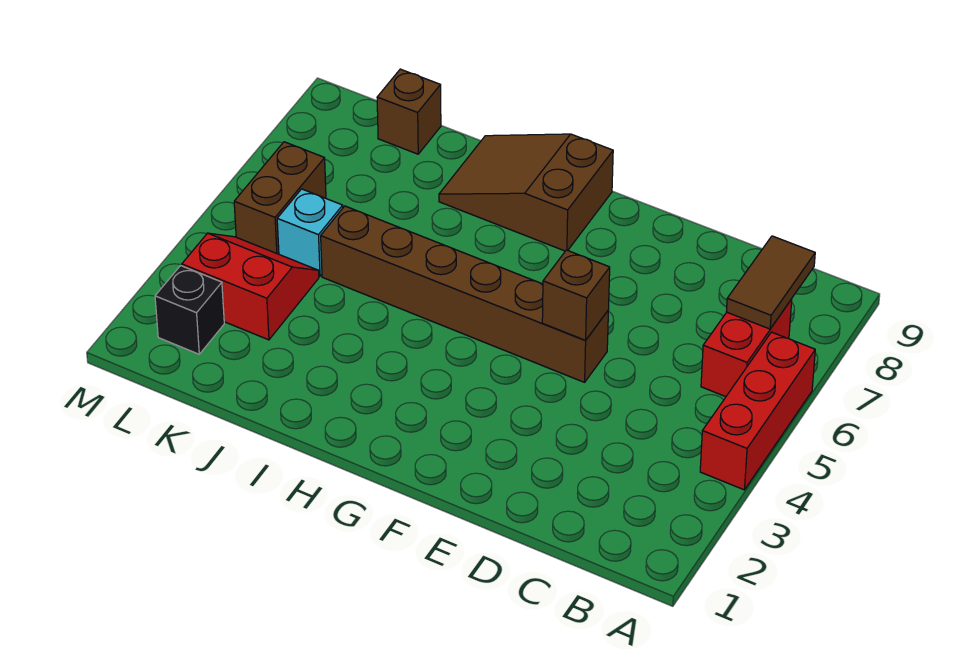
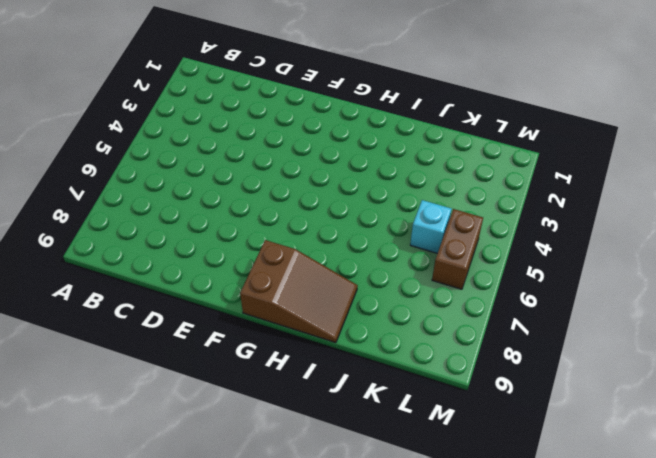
none -> red brick A4:A6 level 1
none -> red brick B6:B7 level 1

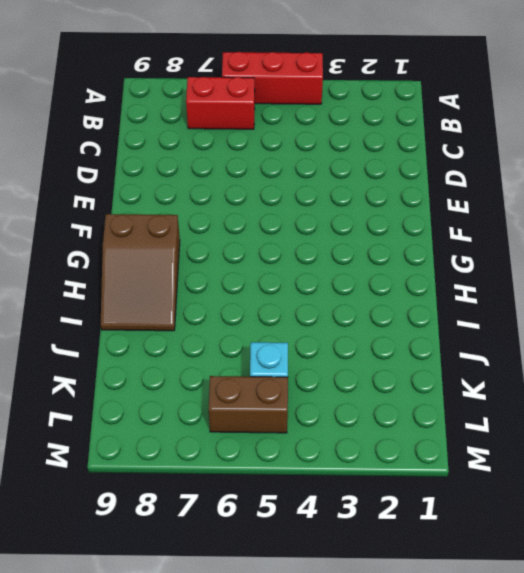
none -> brown brick E5:J5 level 1
none -> red slope K3:L4 level 1 top 3

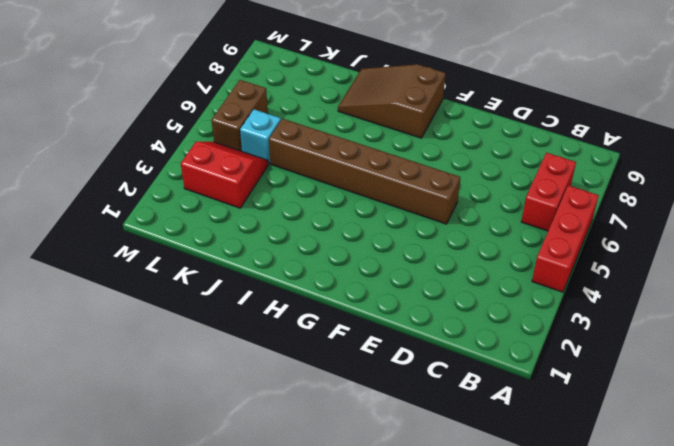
none -> brown brick K9 level 1
none -> black brick L2 level 1

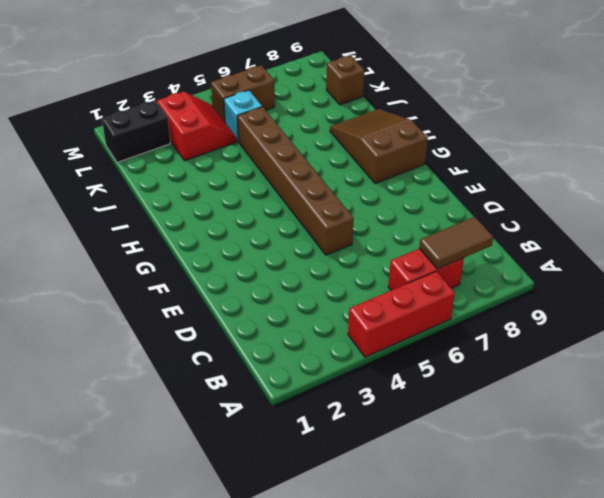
black brick L1:L2 level 1 -> black brick L2 level 1
none -> brown brick E5 level 2

